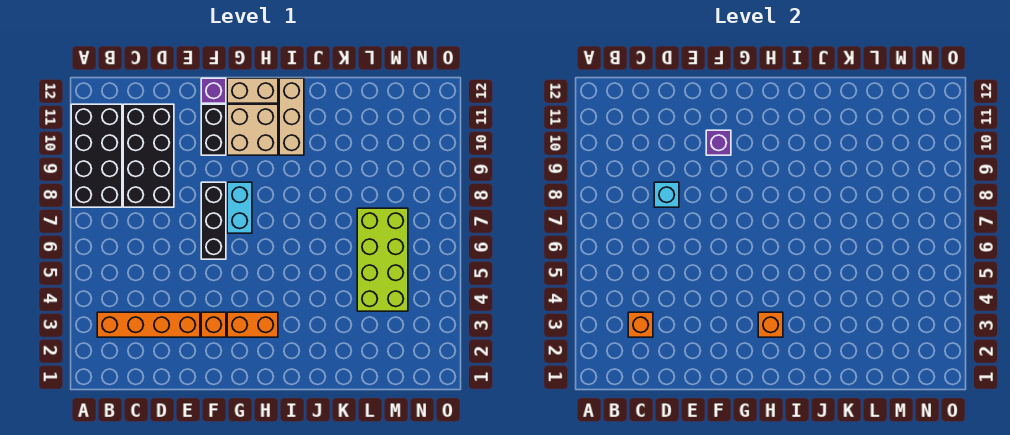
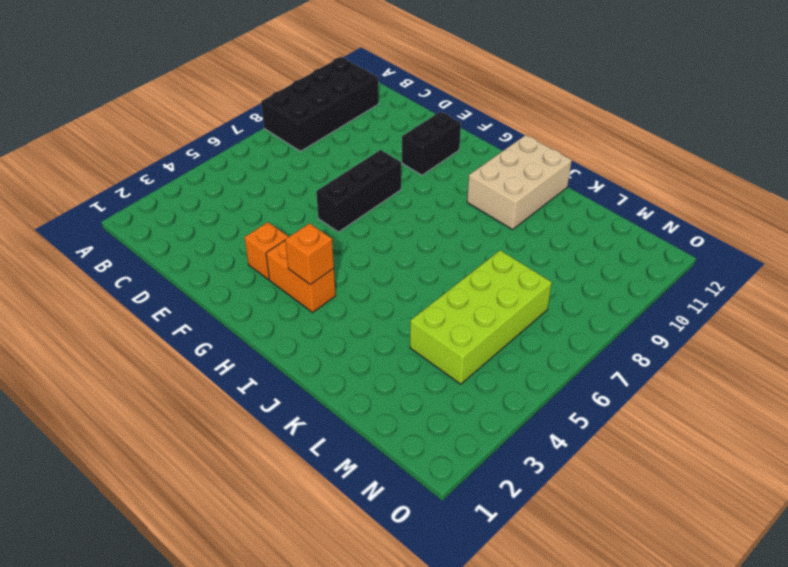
tan brick I10:J12 level 1 -> tan brick I10:I12 level 1
none -> orange brick B3:E3 level 1
none -> black brick C8:D11 level 1
none -> purple brick F12 level 1

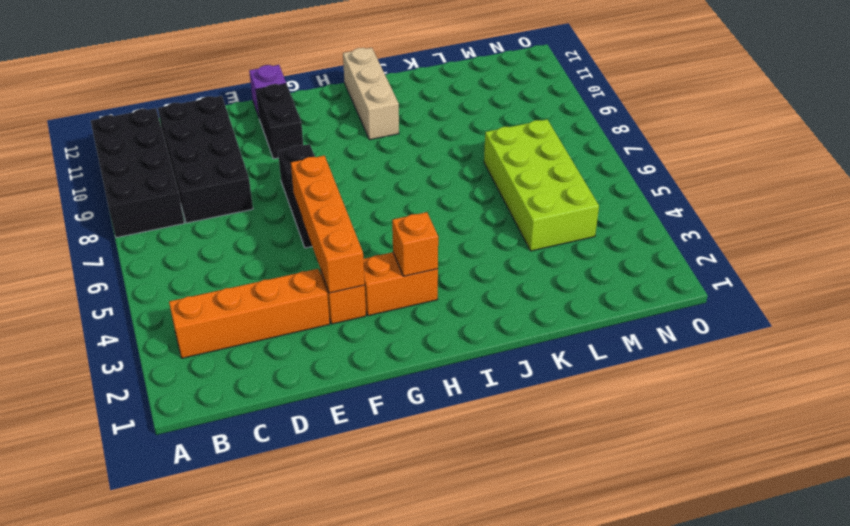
orange brick F3:F6 level 2 -> none
none -> cyan brick G7:G8 level 1
none -> tan brick G10:H11 level 1
none -> tan brick G12:H12 level 1

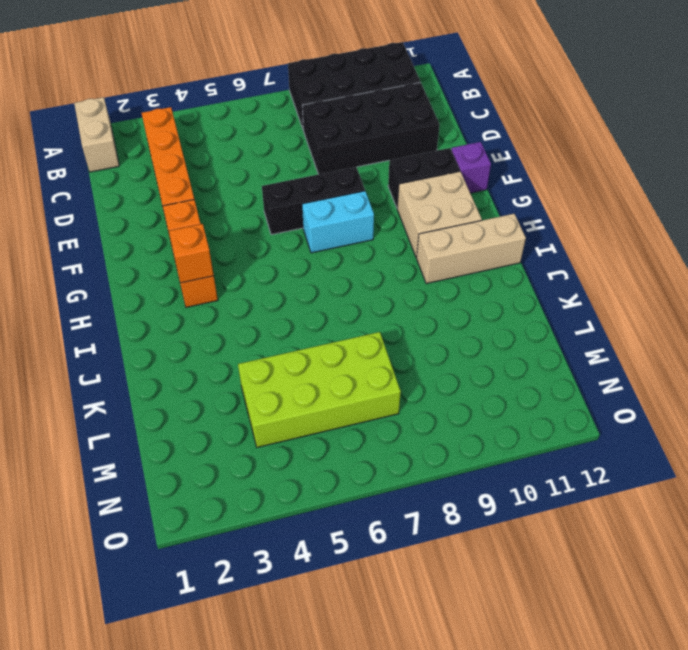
tan brick A1:B1 level 1 -> tan brick G12:H12 level 1
none -> orange brick C3 level 2
none -> cyan brick D8 level 2
none -> purple brick F10 level 2

